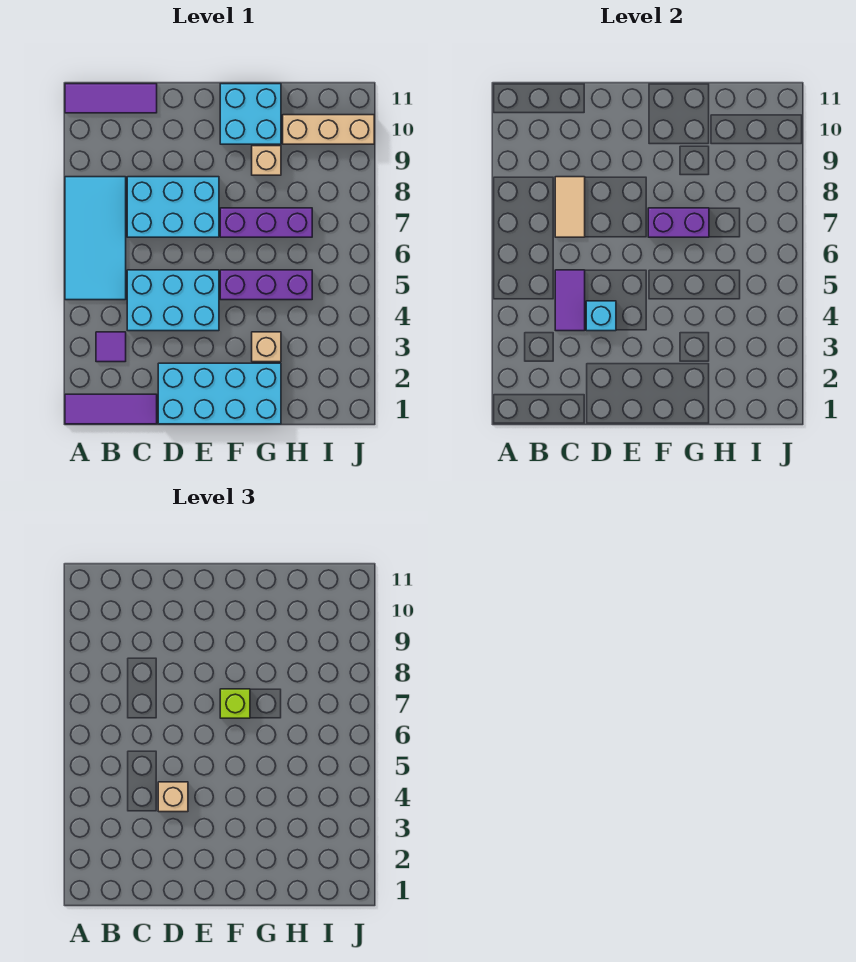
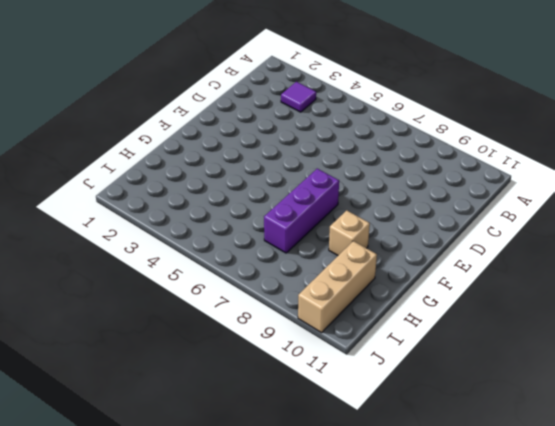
none -> purple tile A1:C1 level 1
none -> cyan tile A5:B8 level 1
none -> purple tile A11:C11 level 1

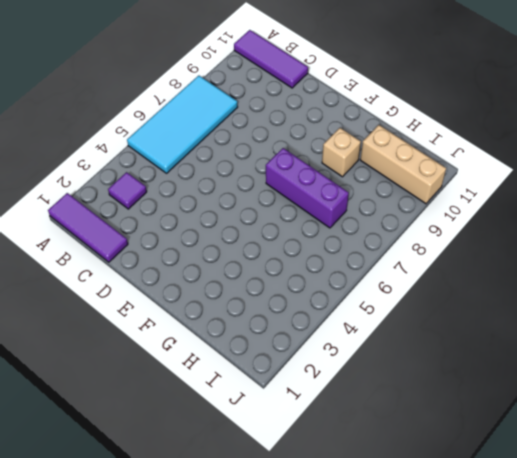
none -> cyan brick C4:E5 level 1
none -> cyan brick C7:E8 level 1
none -> cyan brick D1:G2 level 1

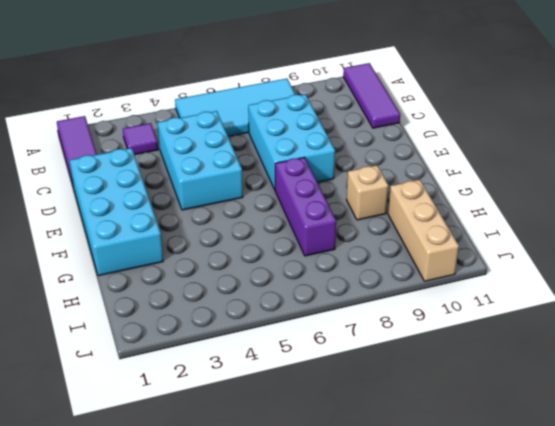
none -> purple brick F5:H5 level 1
none -> cyan brick F10:G11 level 1
none -> tan brick G3 level 1

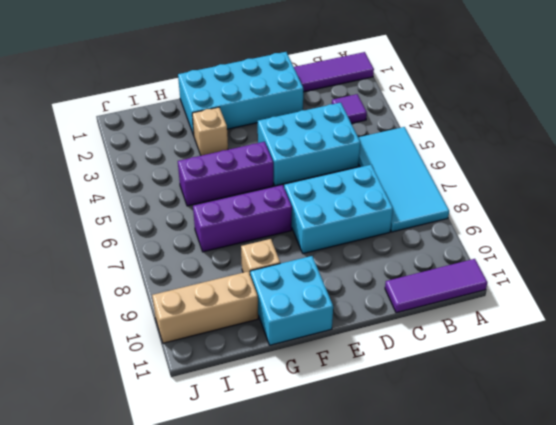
none -> purple tile C4:C5 level 2
none -> tan tile C7:C8 level 2
none -> cyan brick D4 level 2

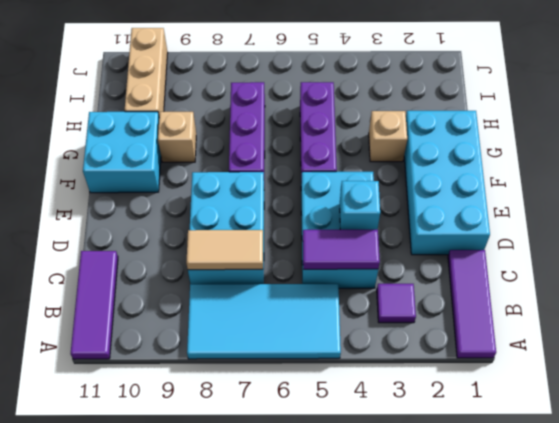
none -> purple brick F7:G7 level 2
none -> tan brick D4 level 3
none -> lime brick F7 level 3

